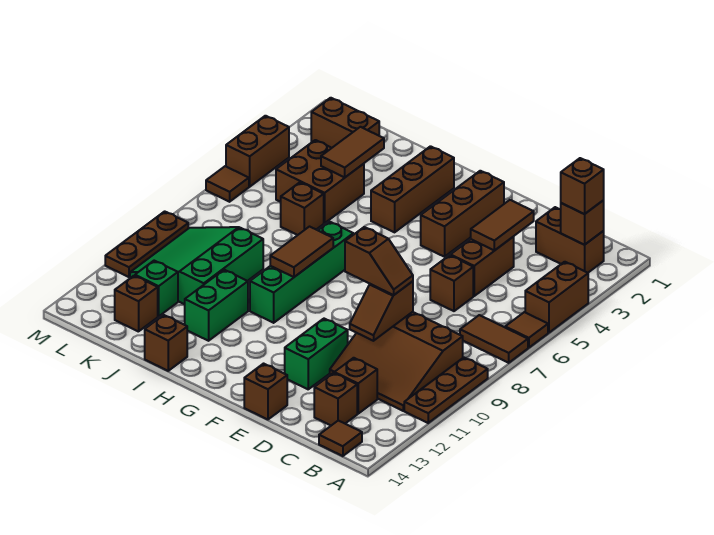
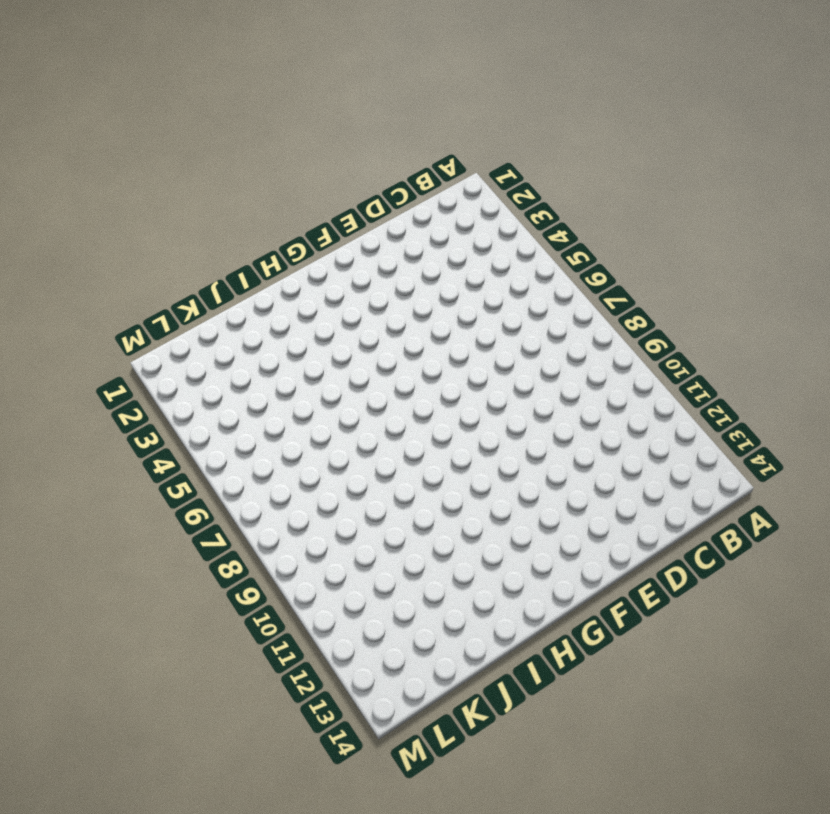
none -> brown brick A4:A5 level 1
none -> brown tile A6 level 1
none -> brown tile A7:B7 level 1
none -> brown plate A9:A11 level 1

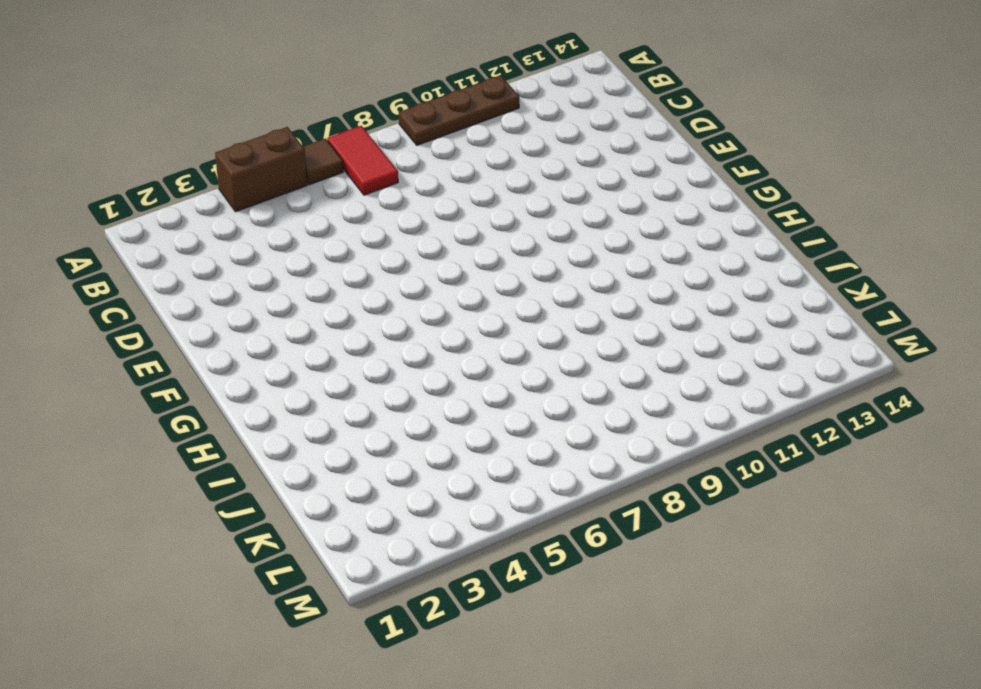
red tile A7:B7 level 1 -> brown tile A7:B7 level 1
none -> brown brick B2:C2 level 1
none -> brown slope B9:D11 level 1 top 9
none -> brown tile B14 level 1
none -> brown brick C12 level 1

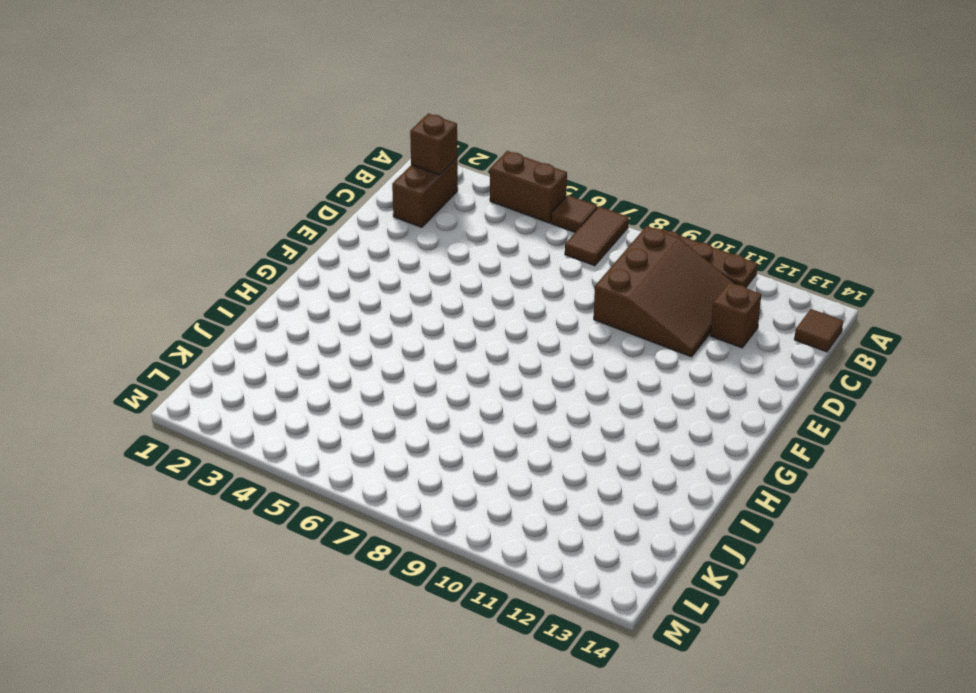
none -> brown brick C13 level 1
none -> brown brick D4:D5 level 1
none -> brown brick D6 level 1
none -> green brick E11:E12 level 1

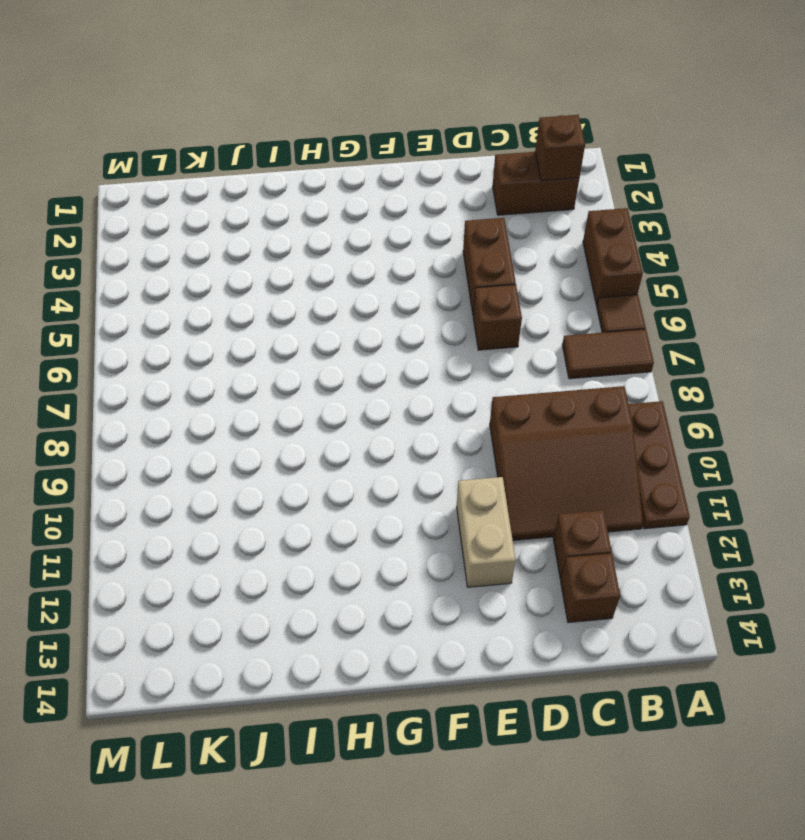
tan brick E11:E12 level 1 -> green brick E11:E12 level 1
none -> brown tile B14 level 1
none -> brown brick E14 level 1
none -> brown brick F2:F4 level 1
none -> brown brick H2:H4 level 1

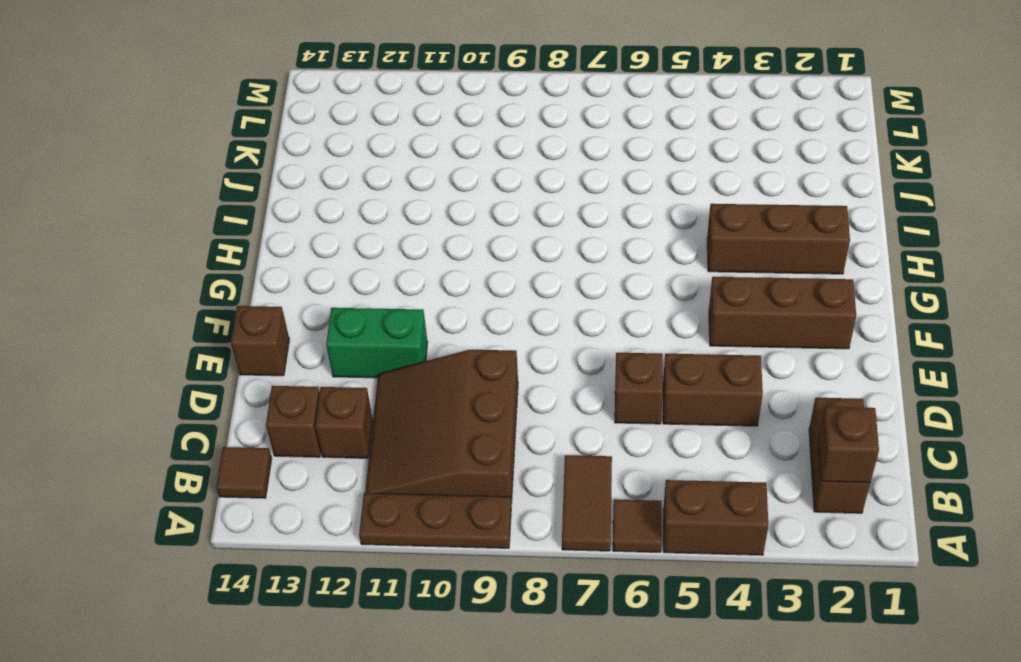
none -> green brick H7:H10 level 1
none -> green brick I11:I12 level 1
none -> brown brick I14 level 1
none -> brown brick J4:K5 level 1

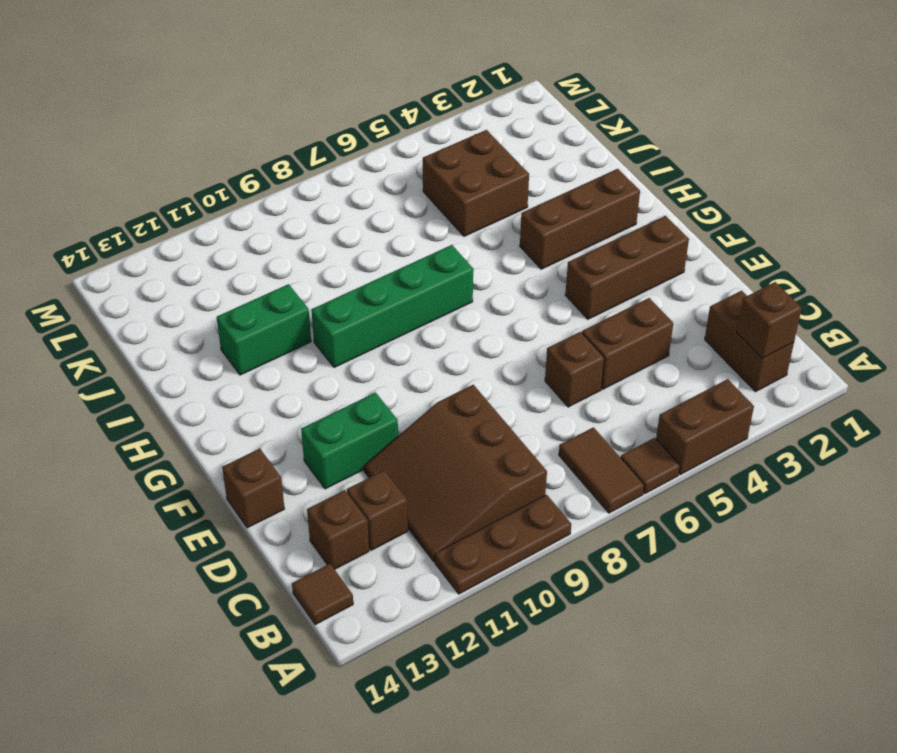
none -> brown brick I14 level 1
none -> brown brick J6 level 1
none -> green slope J9:L11 level 1 top J
none -> brown brick K2:L2 level 1

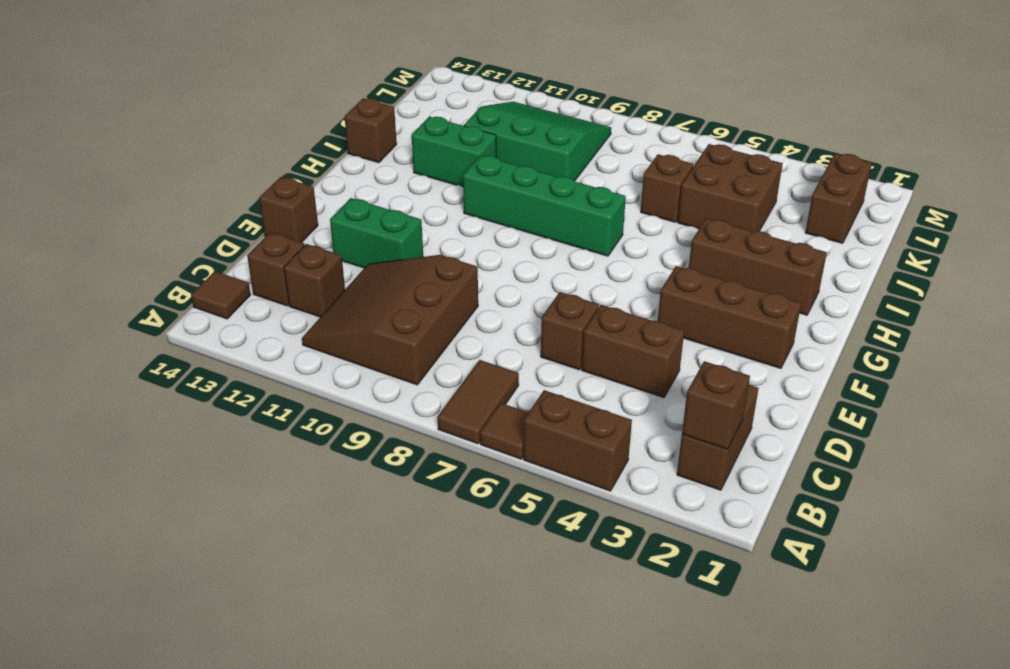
none -> brown plate A9:A11 level 1
none -> green brick K12 level 1
none -> brown brick K13 level 1
none -> brown brick M4:M5 level 1

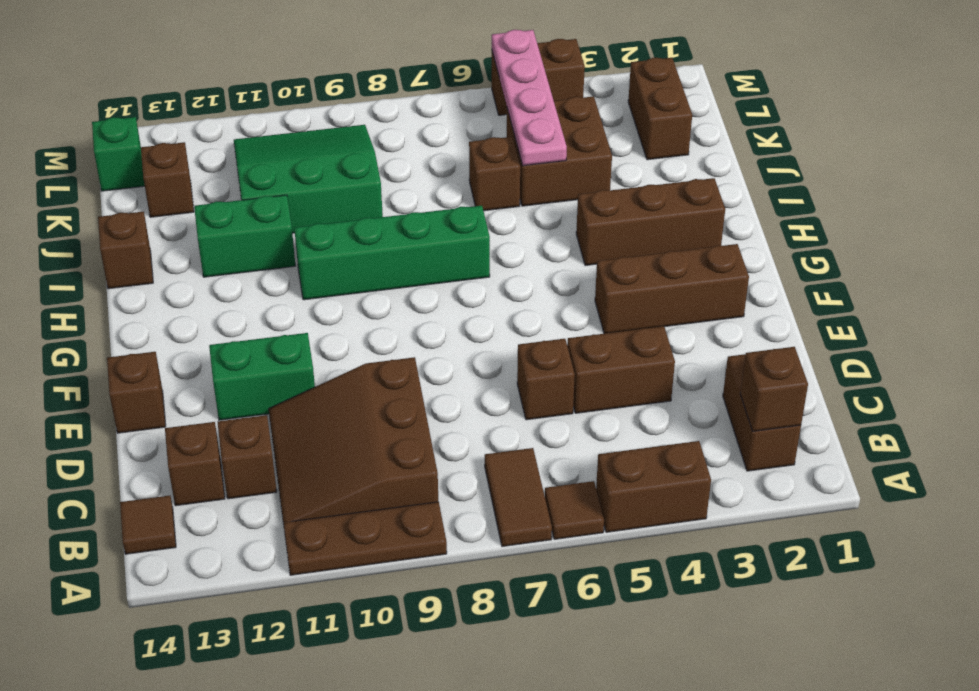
pink plate J5:M5 level 2 -> none
green brick L14 level 1 -> green brick K12 level 1
none -> brown tile M6 level 1
none -> brown plate M9:M11 level 1
none -> brown tile D3:D4 level 2
none -> brown slope D9:D10 level 2 top 9

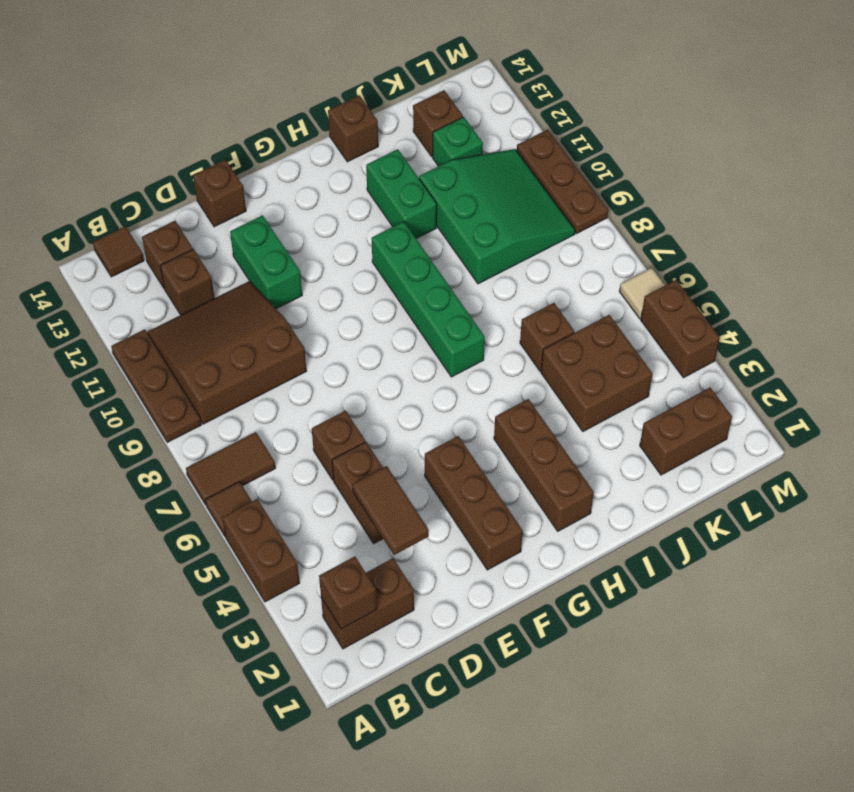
tan tile M6 level 1 -> brown tile M6 level 1
none -> brown slope D9:D10 level 2 top 9
none -> brown tile H8:H9 level 2
none -> brown tile J3:J4 level 2
none -> brown brick B2 level 3

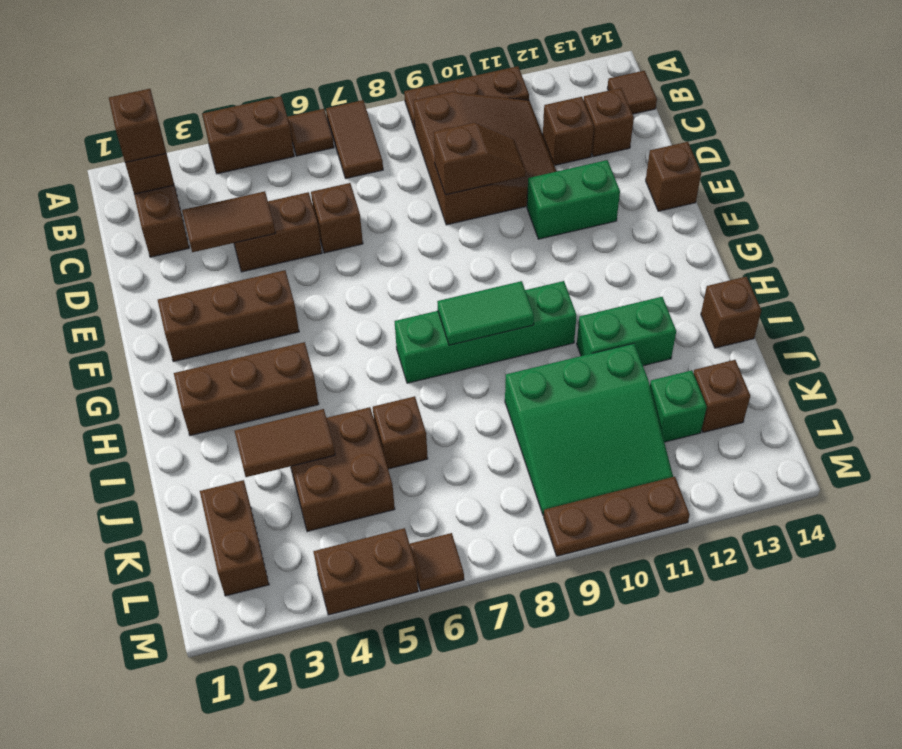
green tile H8:H9 level 2 -> brown tile H8:H9 level 2
none -> brown slope D9:E9 level 3 top E

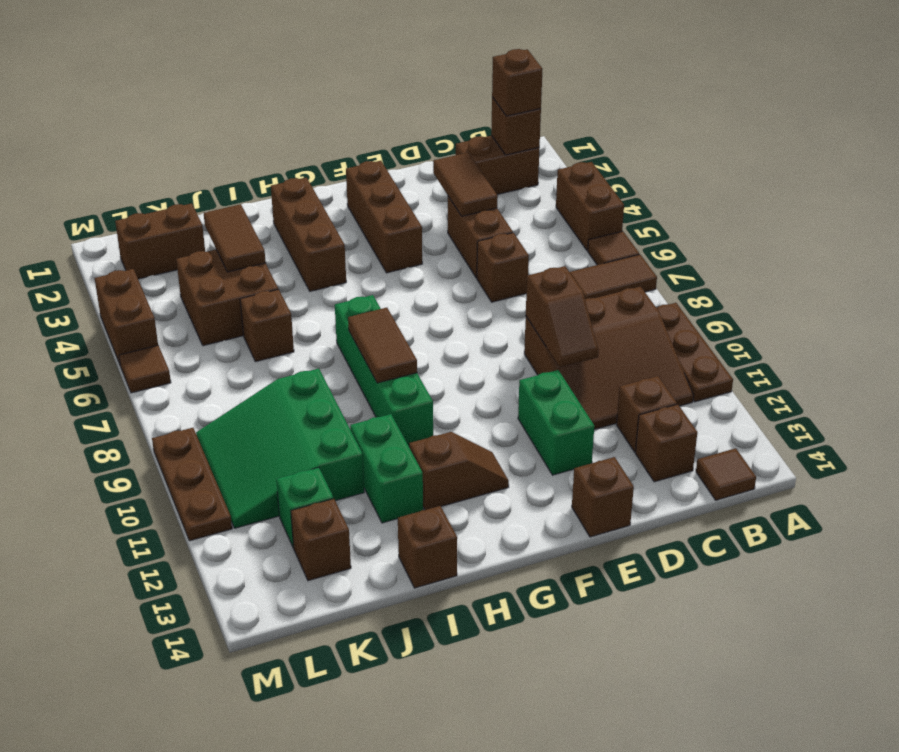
brown slope G12:H12 level 1 top H -> brown slope D9:E9 level 3 top E

